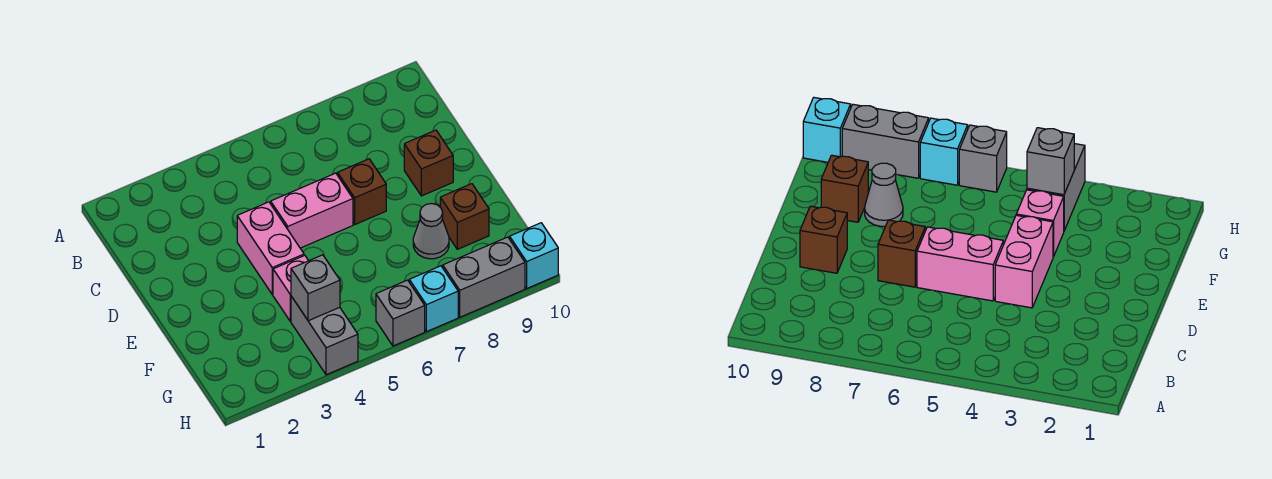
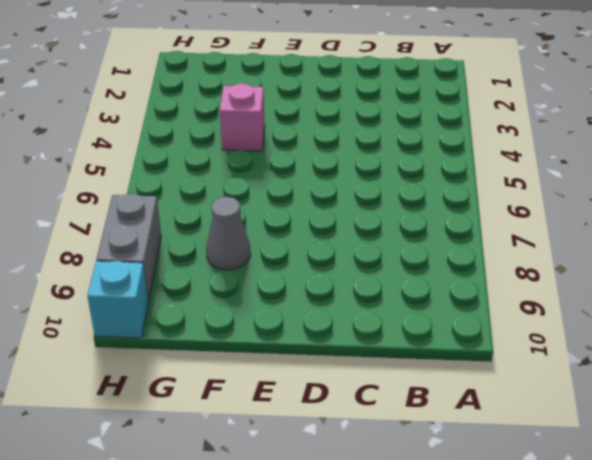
none -> pink brick D4:E4 level 1
none -> pink brick D5:D6 level 1
none -> brown brick D7 level 1

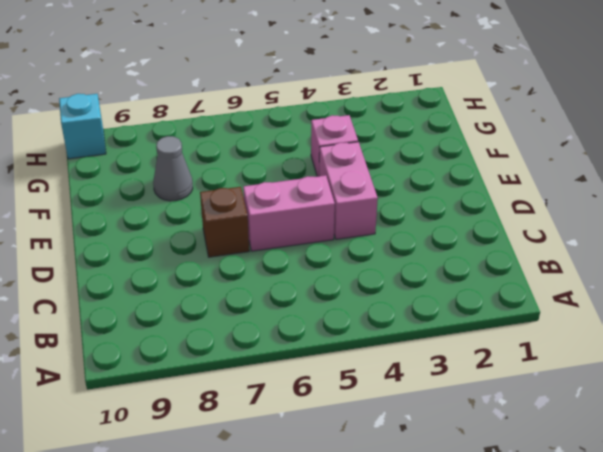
none -> brown brick D9 level 1
none -> brown brick F9 level 1
none -> grey brick G4:H4 level 1

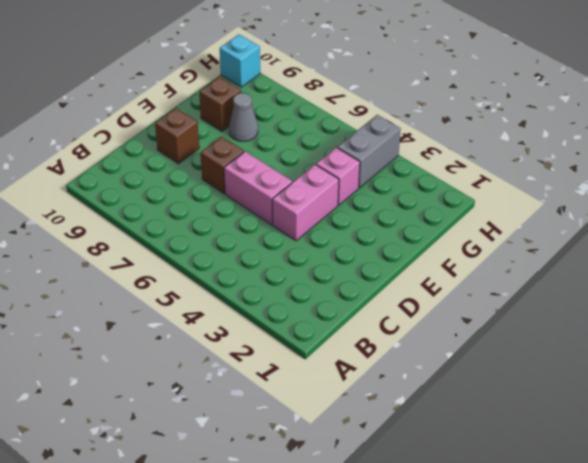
none -> grey brick H6 level 1
none -> cyan brick H7 level 1
none -> grey brick H8:H9 level 1

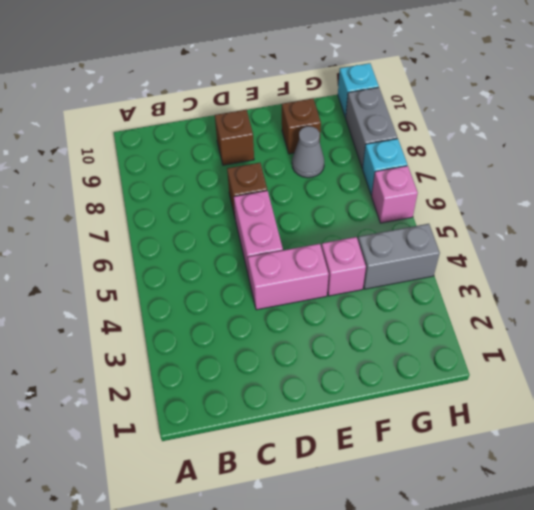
pink brick H6 level 1 -> grey brick H6 level 1
none -> grey brick G4 level 2

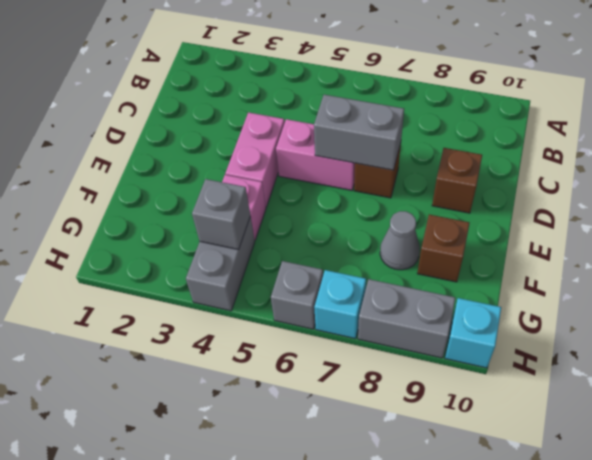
grey brick D6:D7 level 2 -> none

